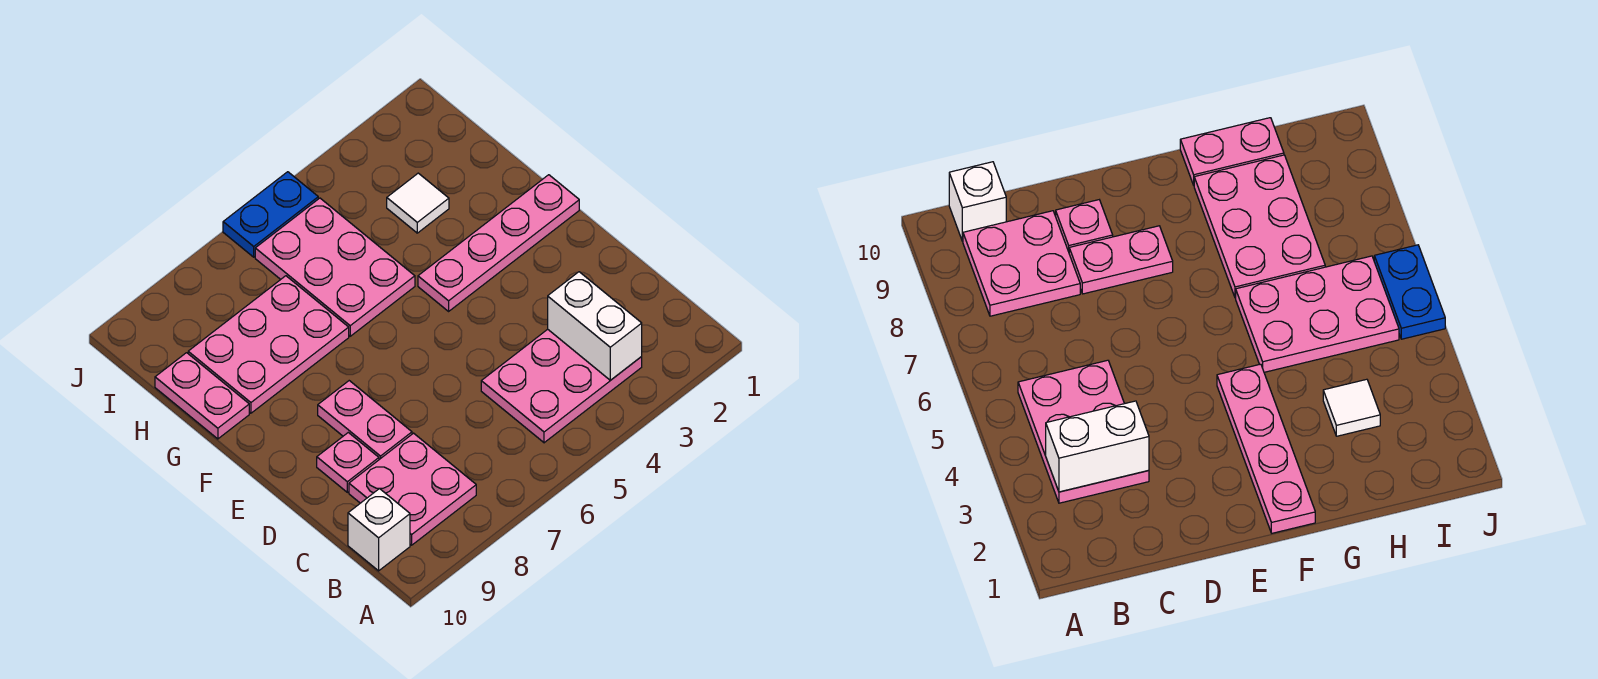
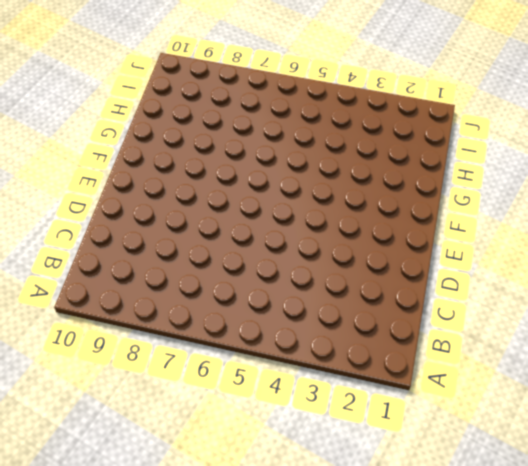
none -> pink plate B3:C5 level 1
none -> pink plate B8:C9 level 1
none -> white brick B10 level 1

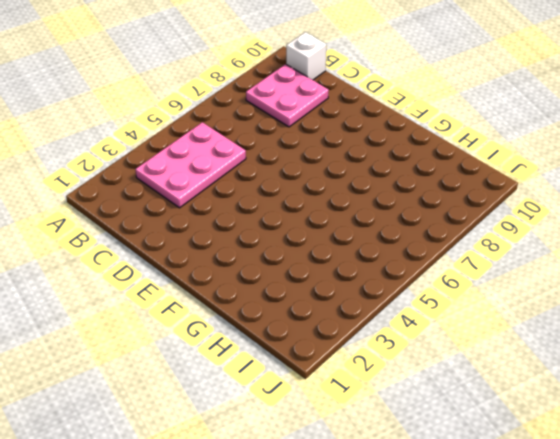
none -> pink plate D8:E8 level 1
none -> pink plate D9 level 1
none -> pink plate F1:F4 level 1

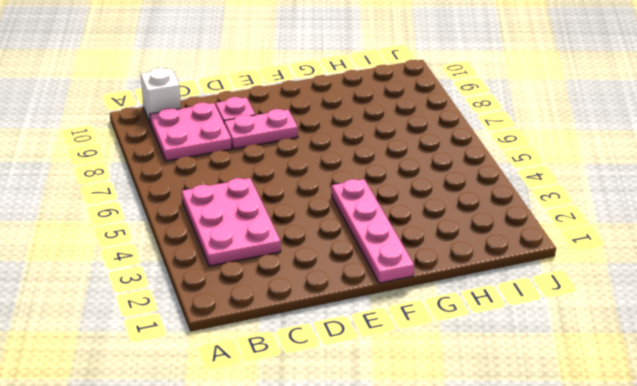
none -> pink plate G5:I6 level 1
none -> pink plate G7:H9 level 1
none -> pink plate G10:H10 level 1

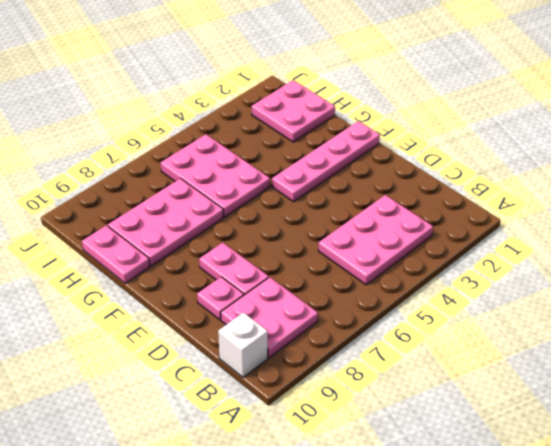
pink plate H1:I2 level 1 -> none
none -> white tile H3 level 1
none -> blue plate J5:J6 level 1
none -> white brick B3:C3 level 2

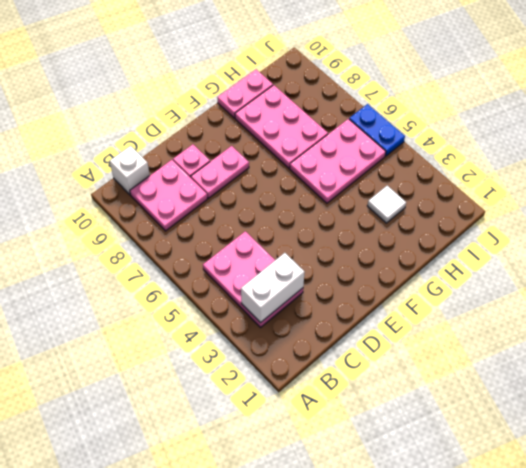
none -> pink plate F1:F4 level 1

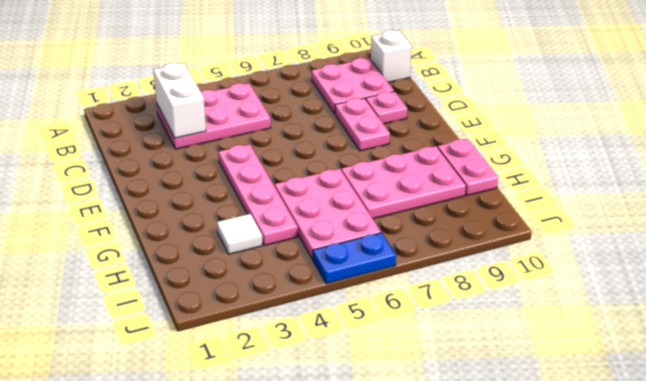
pink plate E4:H4 level 1 -> pink plate F1:F4 level 1

